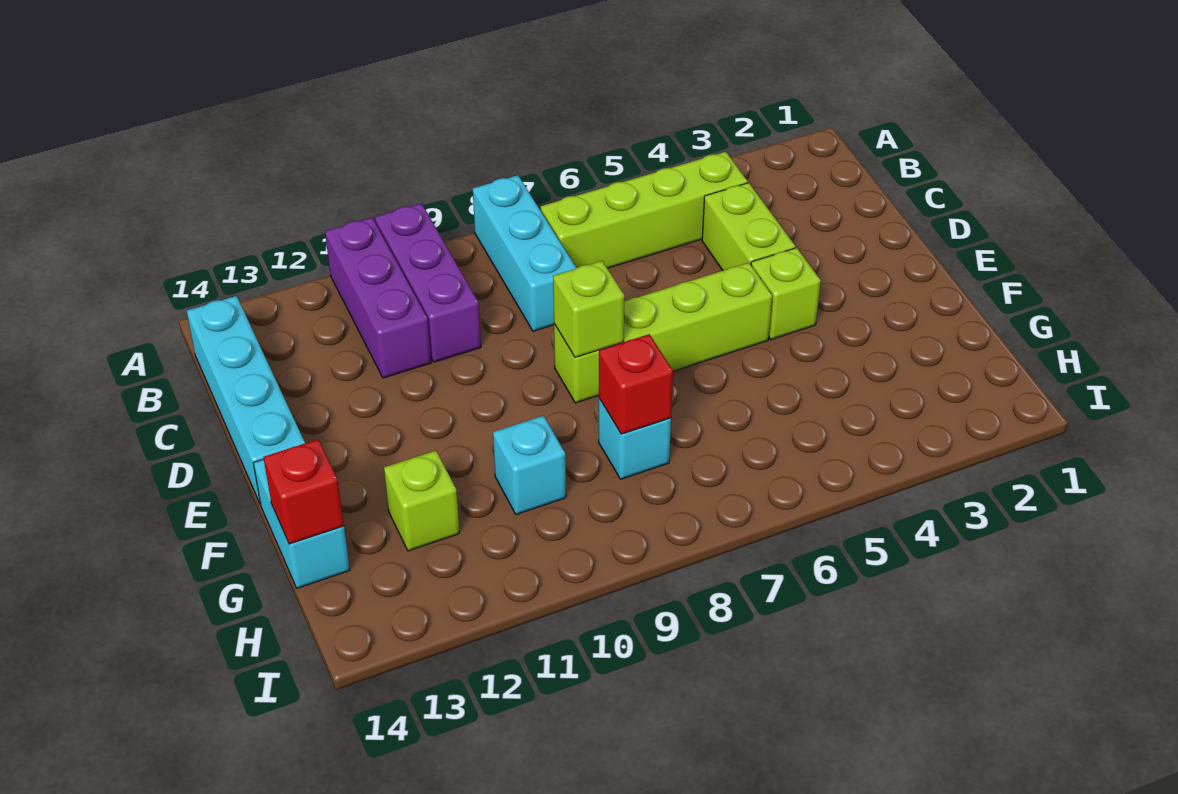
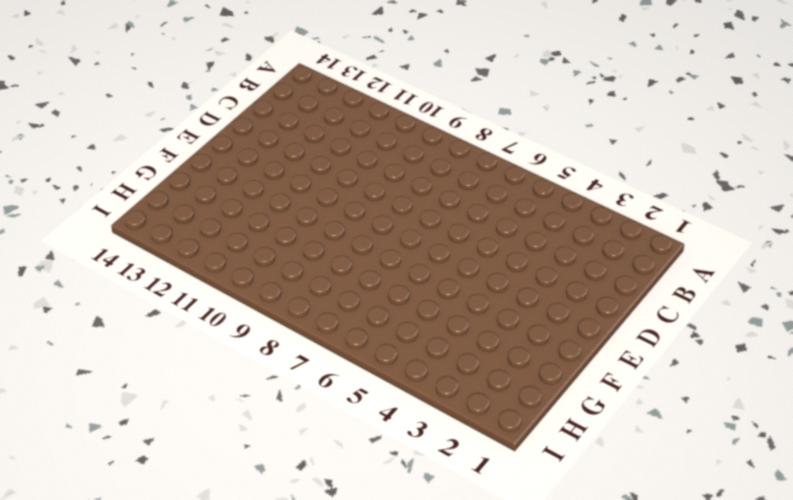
none -> cyan brick A8:C8 level 1
none -> purple brick A10:C10 level 1
none -> purple brick A11:C11 level 1

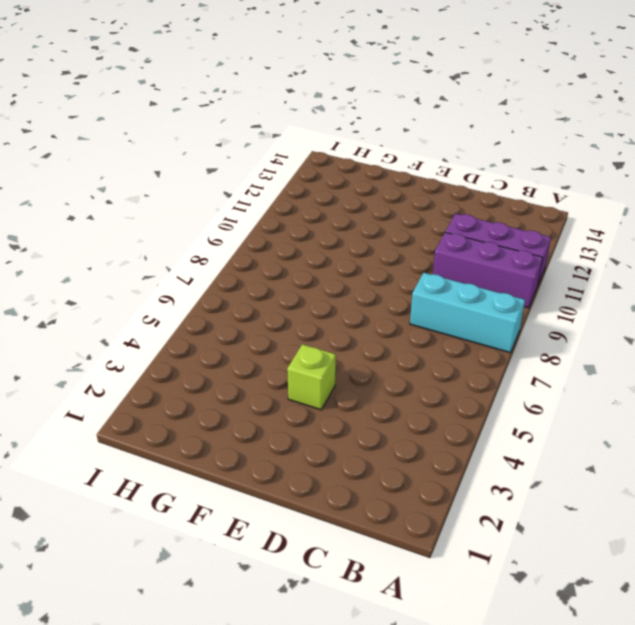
none -> lime brick B4:B7 level 1
none -> cyan brick B14:E14 level 1
none -> lime brick C4:D4 level 1

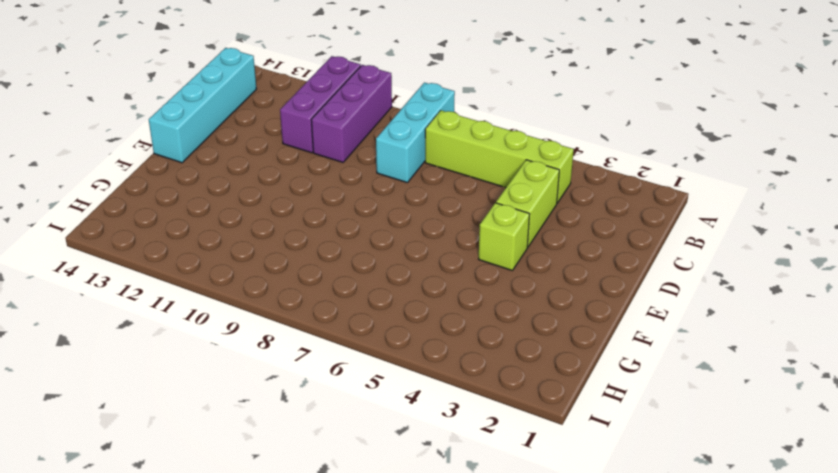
none -> lime brick E5:E8 level 1
none -> cyan brick F14:G14 level 1
none -> cyan brick G8 level 1

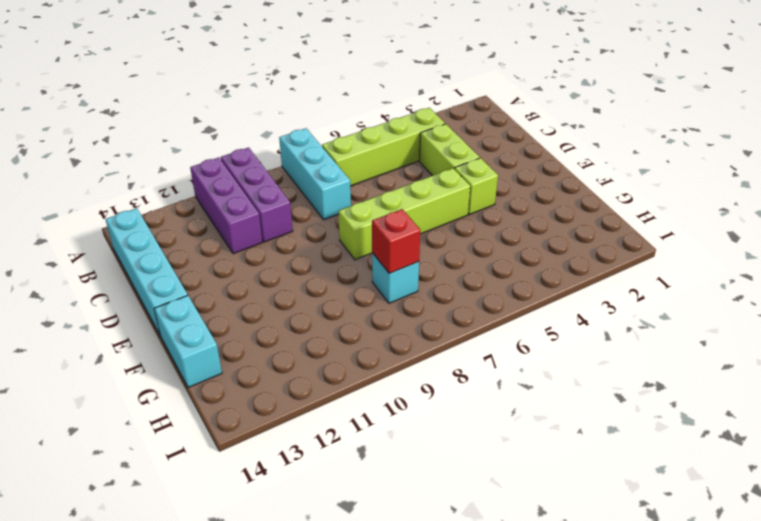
none -> cyan brick G10 level 1
none -> lime brick G12 level 1
none -> lime brick E8 level 2

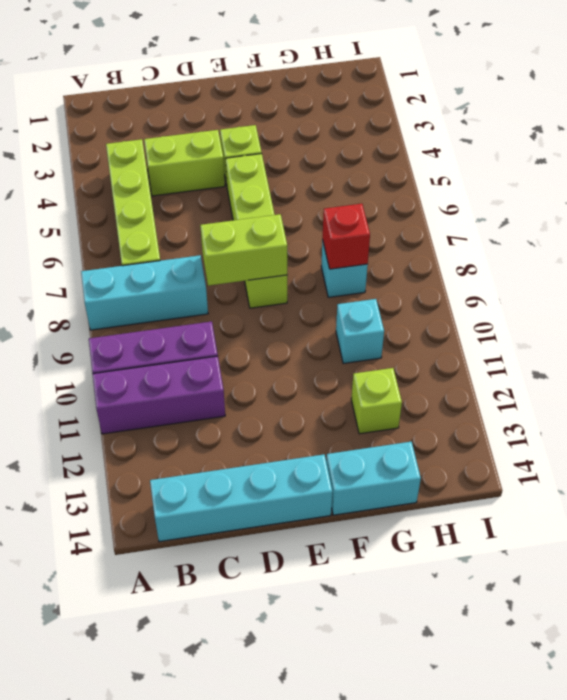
lime brick D8:E8 level 2 -> lime brick E8 level 2
none -> red brick G14 level 2

